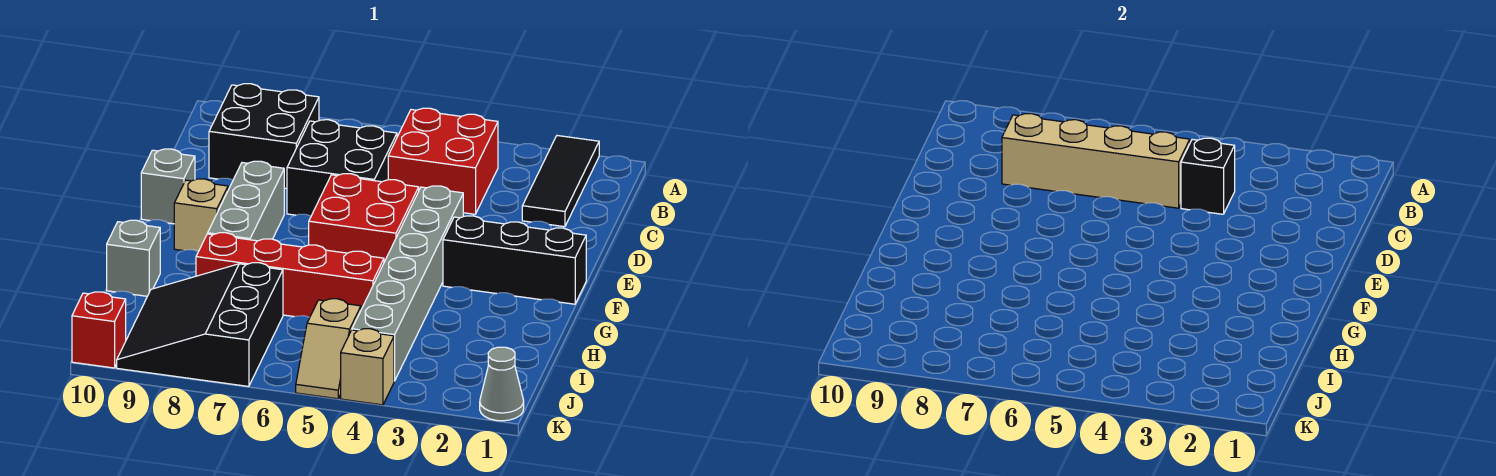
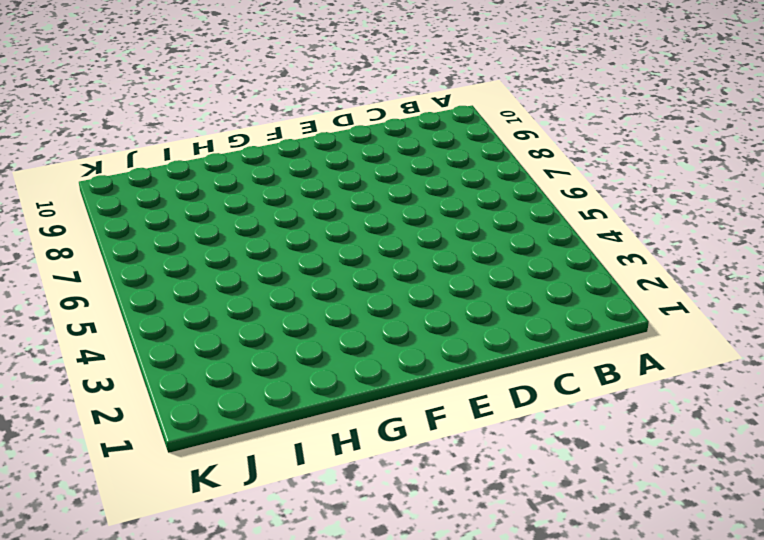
none -> black tile A2:C2 level 1
none -> red brick B4:C5 level 1
none -> black brick B8:C9 level 1

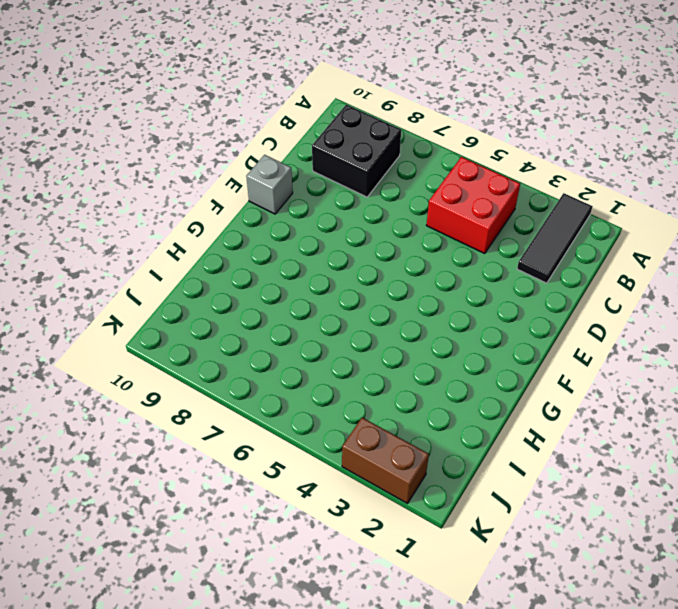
brown brick K2:K3 level 1 -> none
none -> black brick C6:D7 level 1
none -> grey brick E4:J4 level 1
none -> red brick E5:F6 level 1

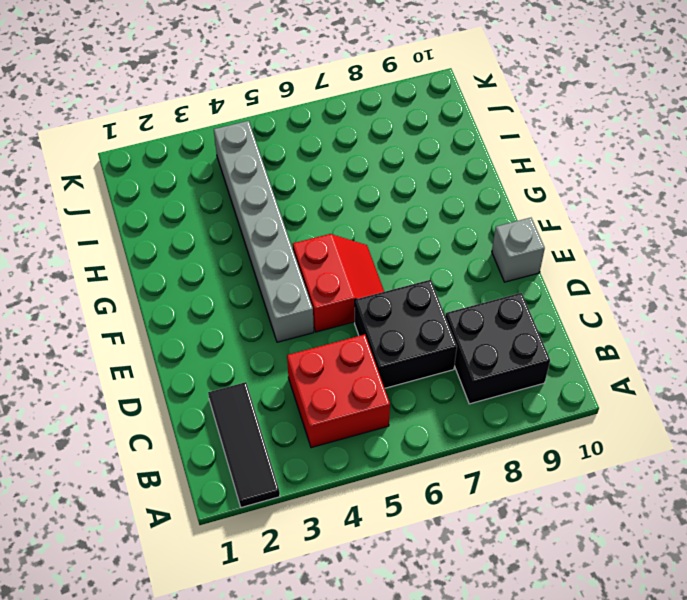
red slope E5:F6 level 1 top 5 -> red brick E5:F6 level 1
none -> grey brick E8:G8 level 1
none -> black brick F1:F3 level 1
none -> tan brick F9 level 1

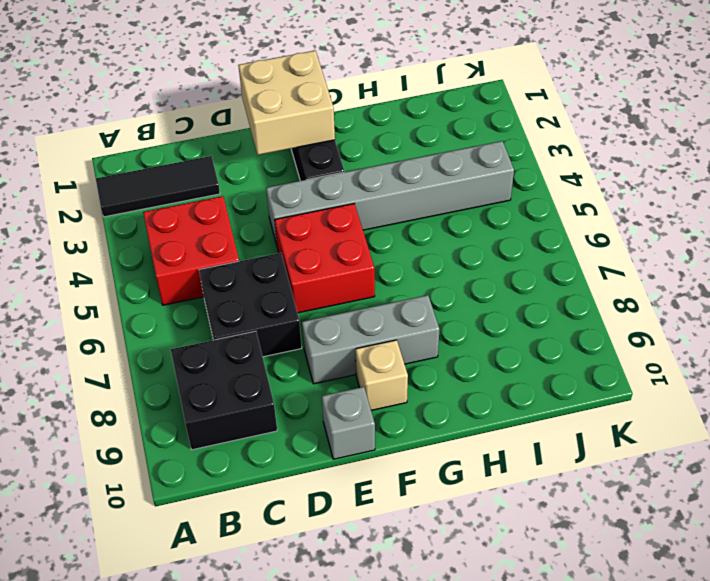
tan brick E1:F2 level 2 -> none
none -> red brick H5:H8 level 1
none -> grey brick H10 level 1
none -> black slope I7:K9 level 1 top 7

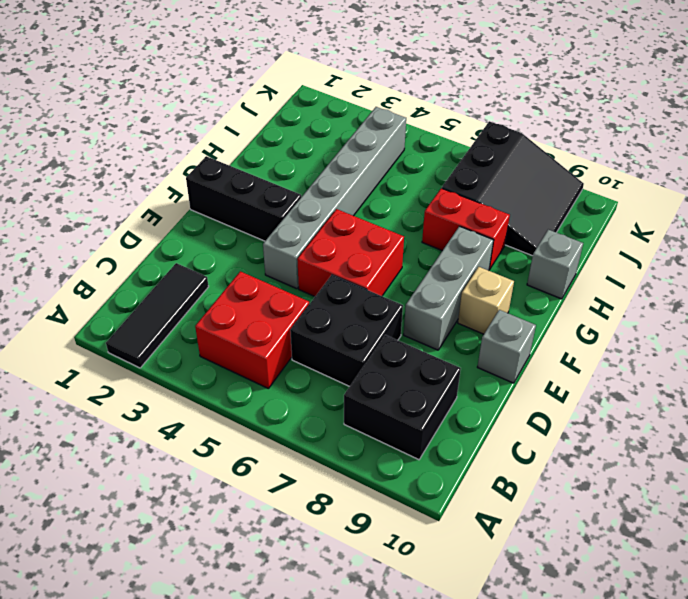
red brick H7:H8 level 1 -> red brick H5:H8 level 1
none -> tan slope J5:K5 level 1 top J
none -> grey cone K1 level 1
none -> tan brick K4 level 1

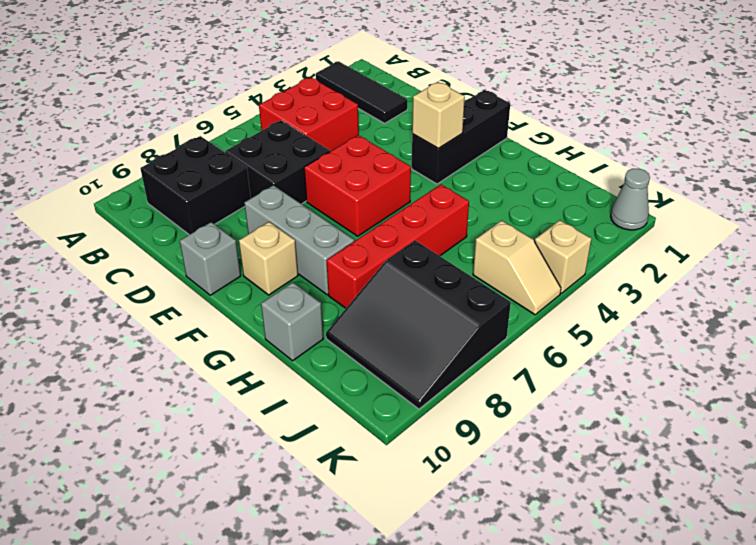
tan brick F3 level 2 -> none
none -> grey brick E4:J4 level 1
none -> red brick K10 level 1
none -> black brick C4 level 2

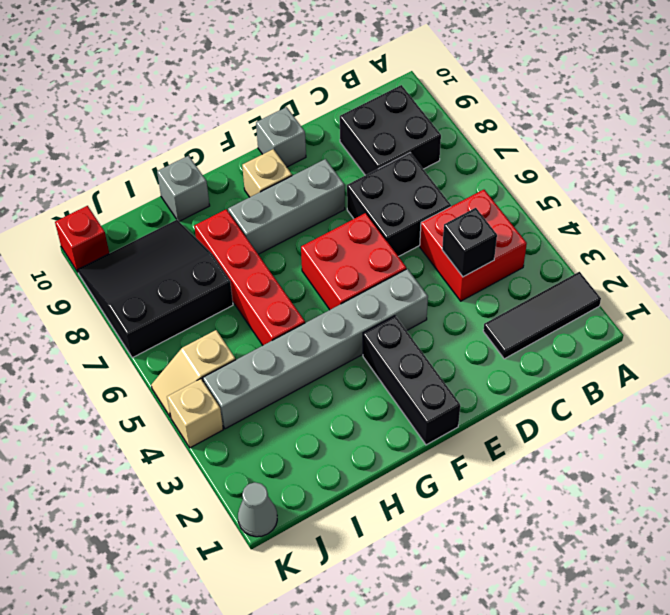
none -> tan brick C5:C8 level 2

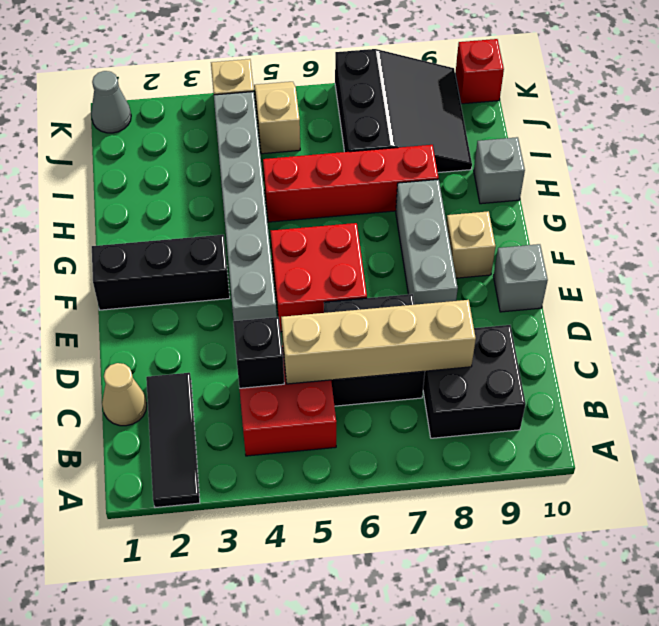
tan cone C1 level 1 -> none

